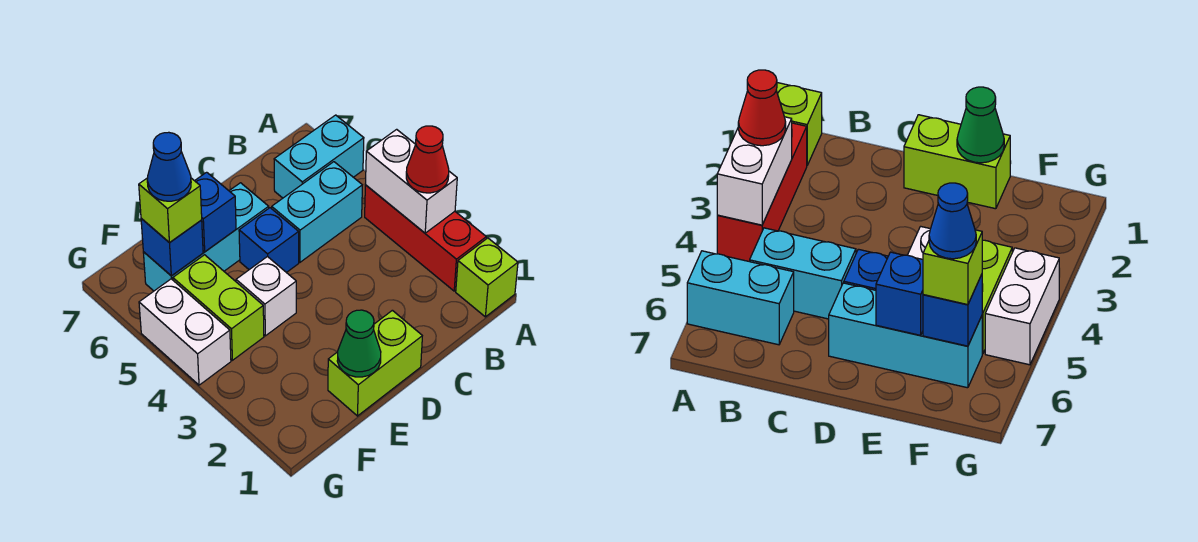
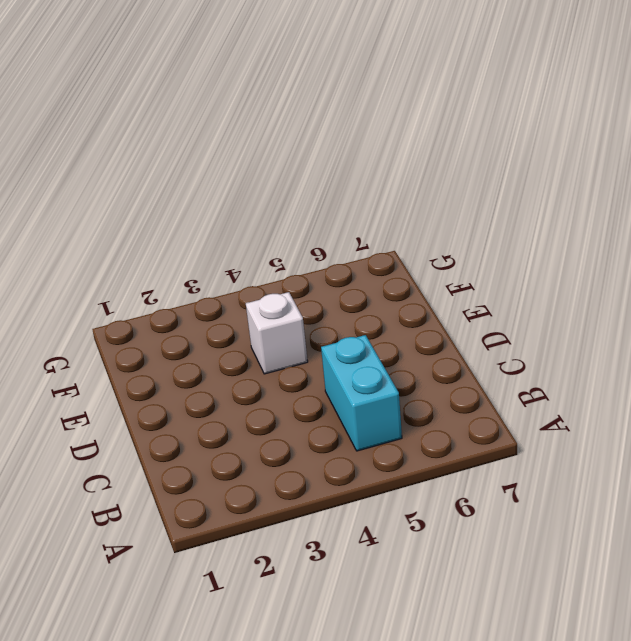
none -> lime brick A1 level 1
none -> red brick A2:A4 level 1
none -> cyan brick A6:B6 level 1

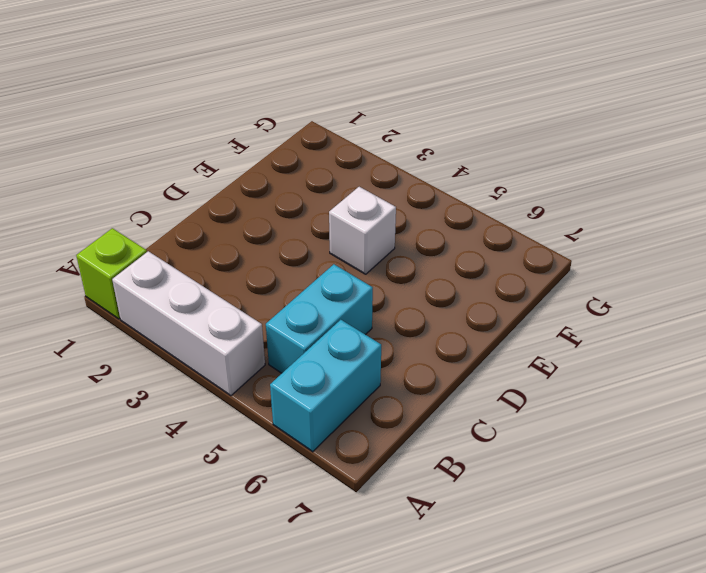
white brick A2:A4 level 1 -> red brick A2:A4 level 1
none -> lime brick D1:E1 level 1
none -> blue brick D5 level 1
none -> cyan brick D6:F6 level 1

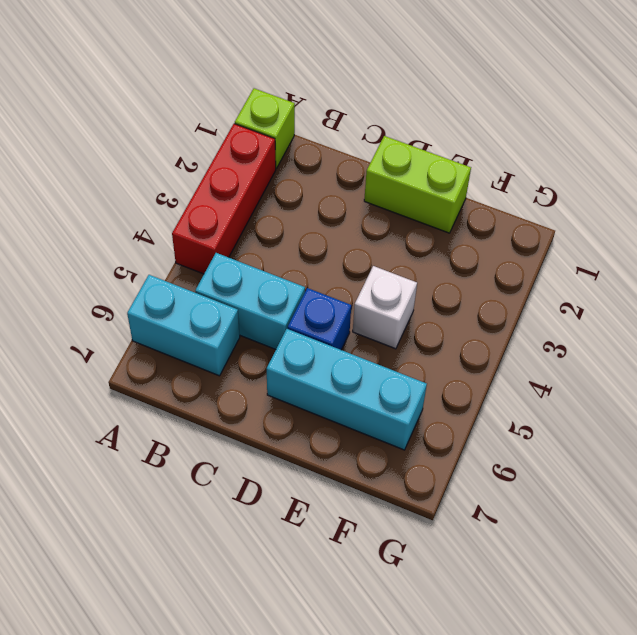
none -> lime brick F4:F5 level 1
none -> white brick G4:G5 level 1
none -> white brick A3:A4 level 2

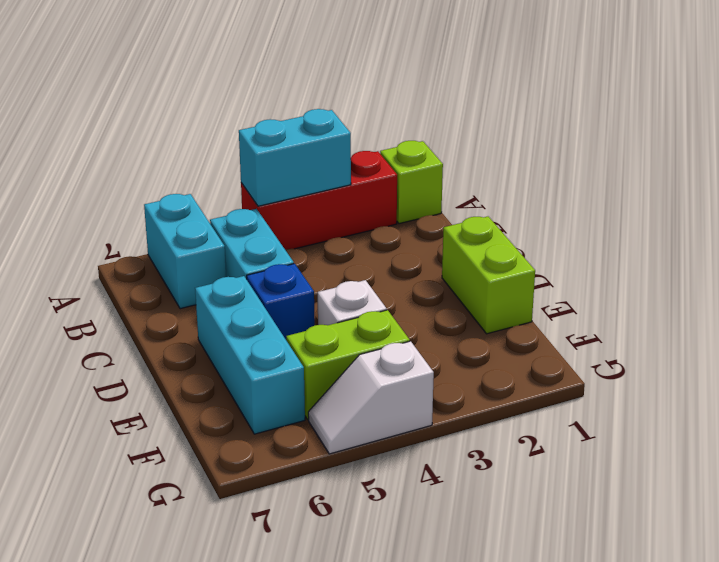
cyan brick A3:A4 level 2 -> white brick A3:A4 level 2
white slope G4:G5 level 1 top 4 -> white brick G4:G5 level 1
none -> green cone E1 level 2
none -> blue brick E6 level 2
none -> blue brick F6 level 2

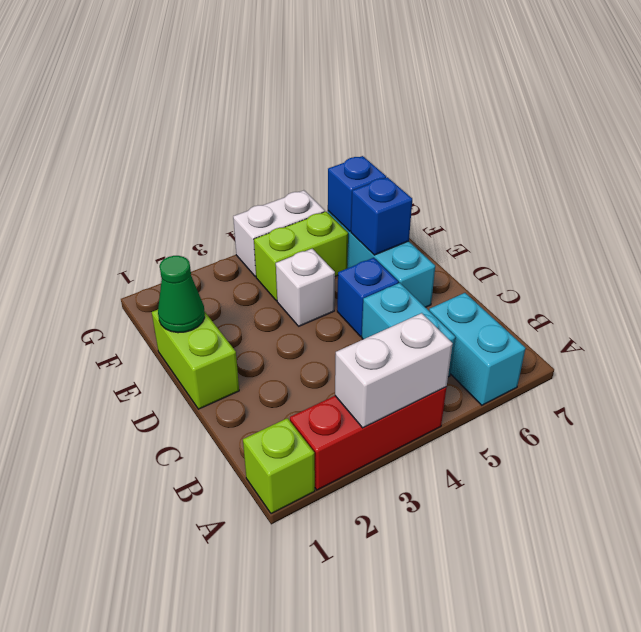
none -> red cone A3 level 3
none -> lime brick F6 level 3
none -> blue cone F6 level 4

